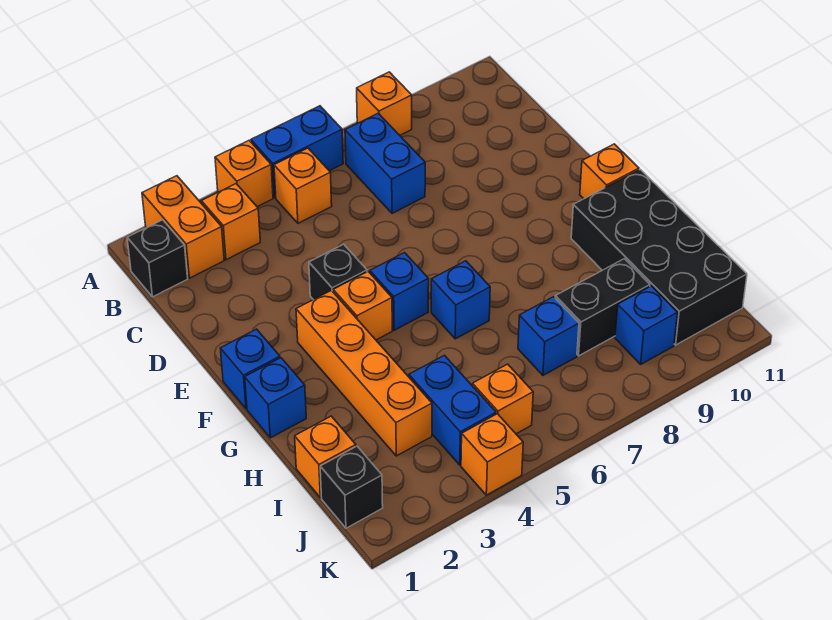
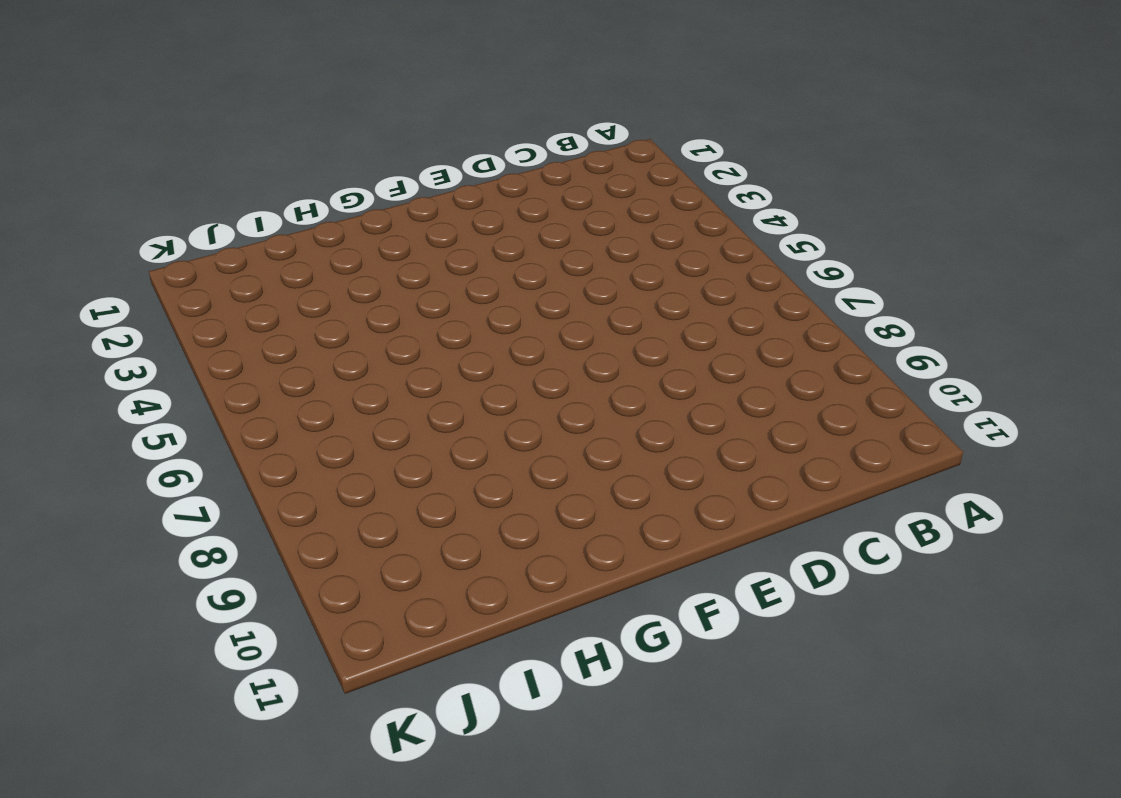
none -> orange brick A2:B2 level 1
none -> orange brick A4 level 1
none -> blue brick A5:A6 level 1

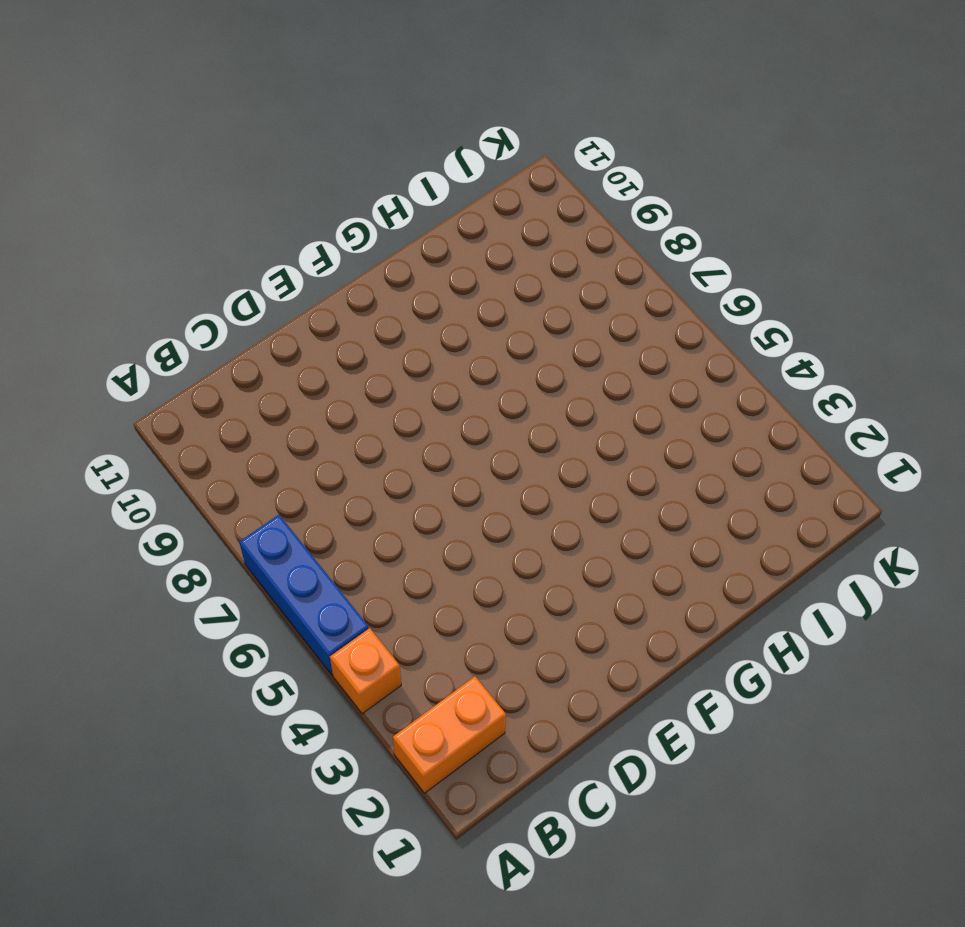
blue brick A5:A7 level 1 -> blue brick A5:A6 level 1
none -> orange brick A8 level 1
none -> black brick B1 level 1
none -> orange brick B3 level 1

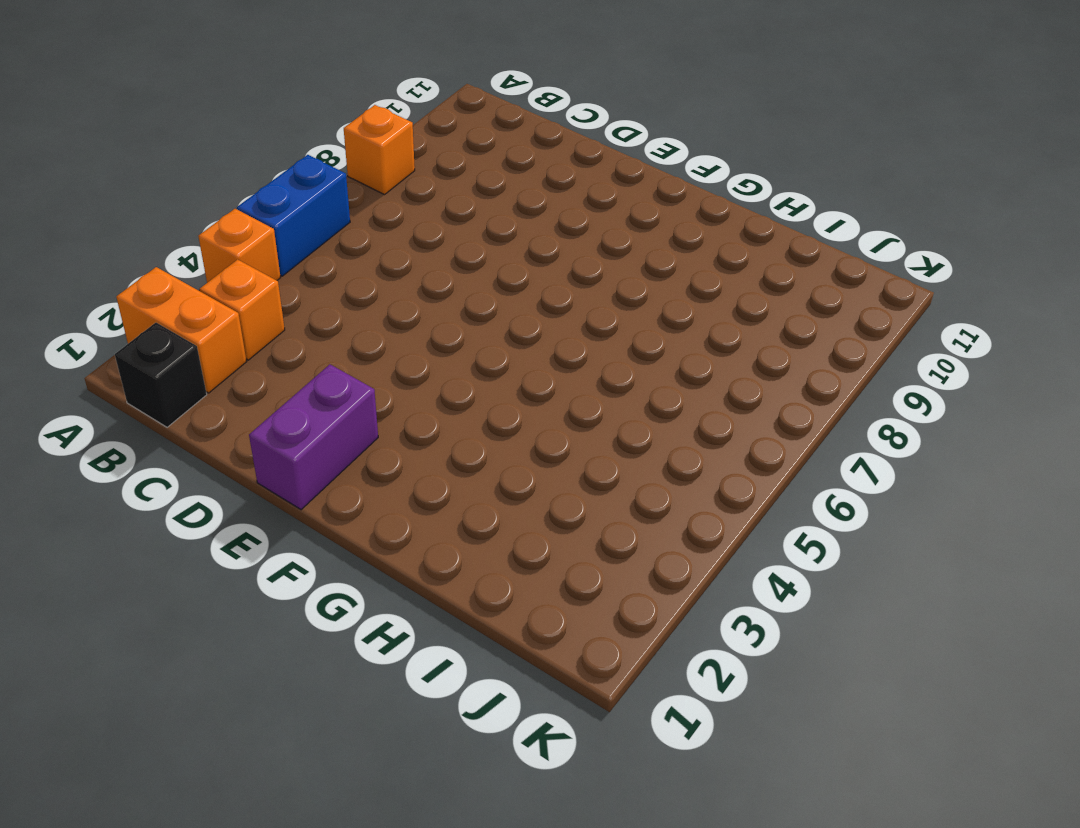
purple brick E1:E2 level 1 -> none
none -> orange brick B5 level 1
none -> blue brick B7:C7 level 1
none -> black brick E4 level 1

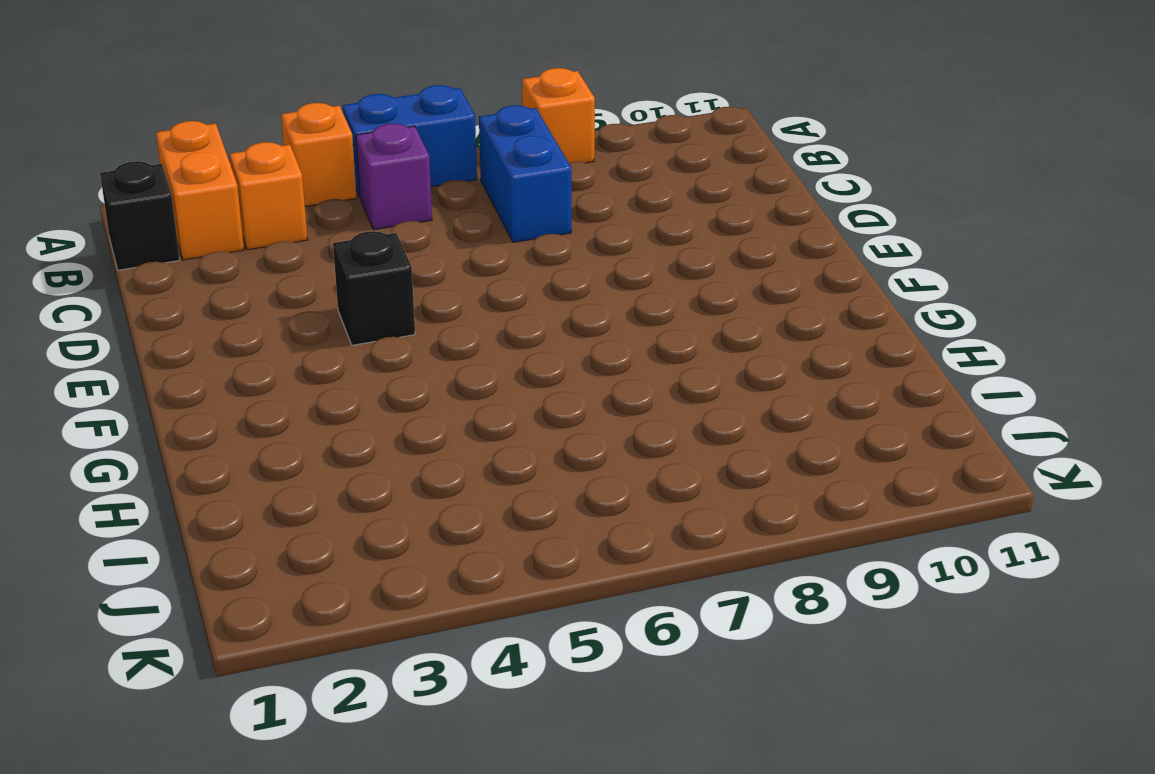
purple brick B5 level 1 -> orange brick B5 level 1
none -> blue brick F1 level 1
none -> orange brick F3:I3 level 1
none -> orange brick F4 level 1

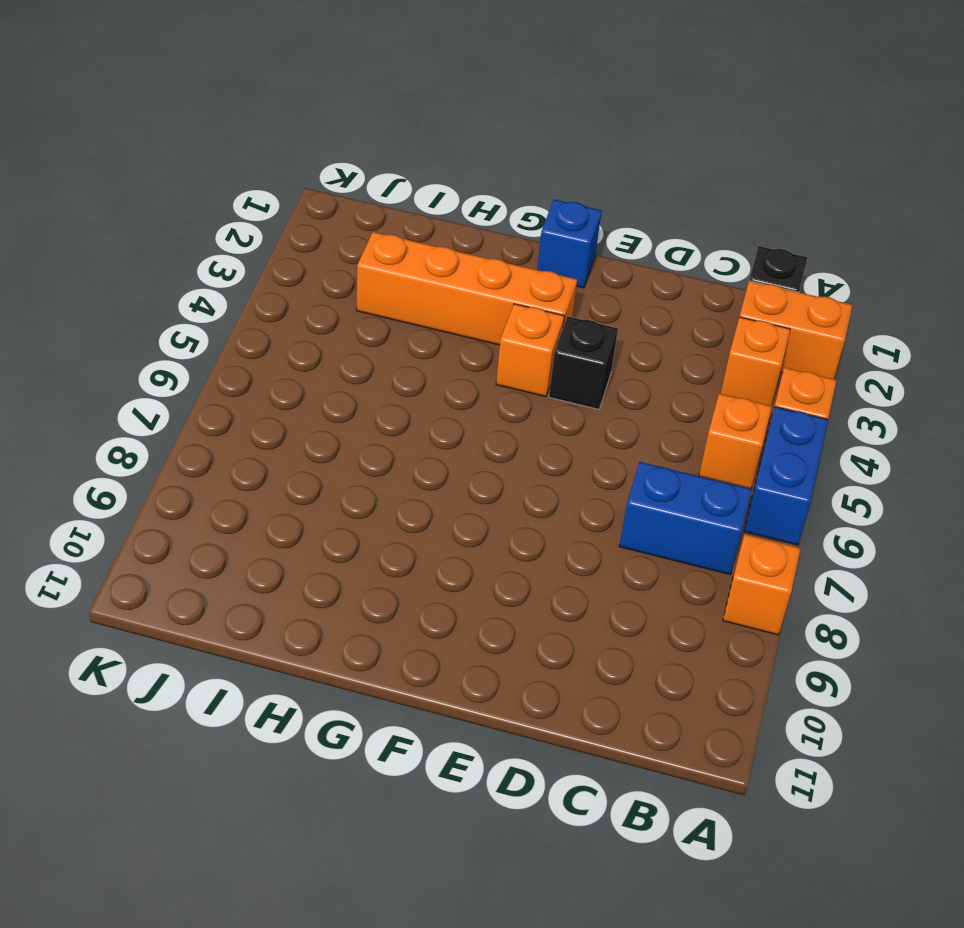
none -> blue brick F5 level 1
none -> orange brick F11 level 1
none -> blue brick G1 level 1

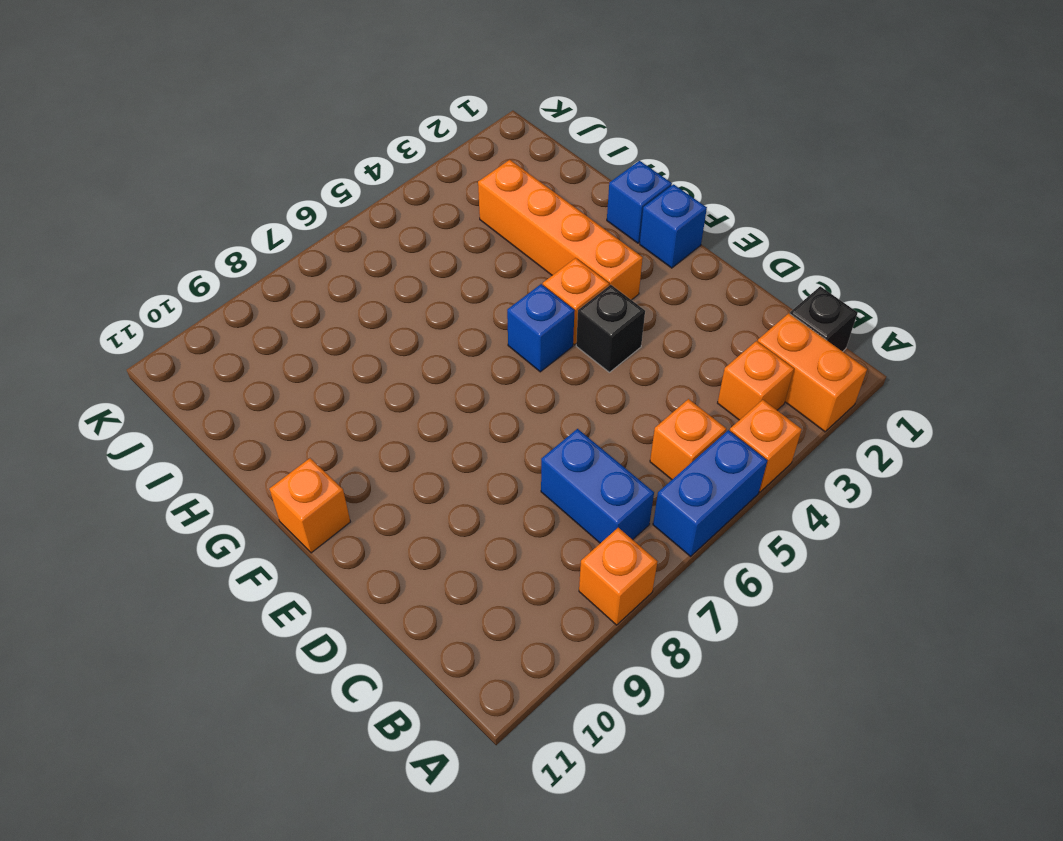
none -> blue brick G6 level 1
none -> black brick G10:J11 level 1
none -> orange brick I1 level 1

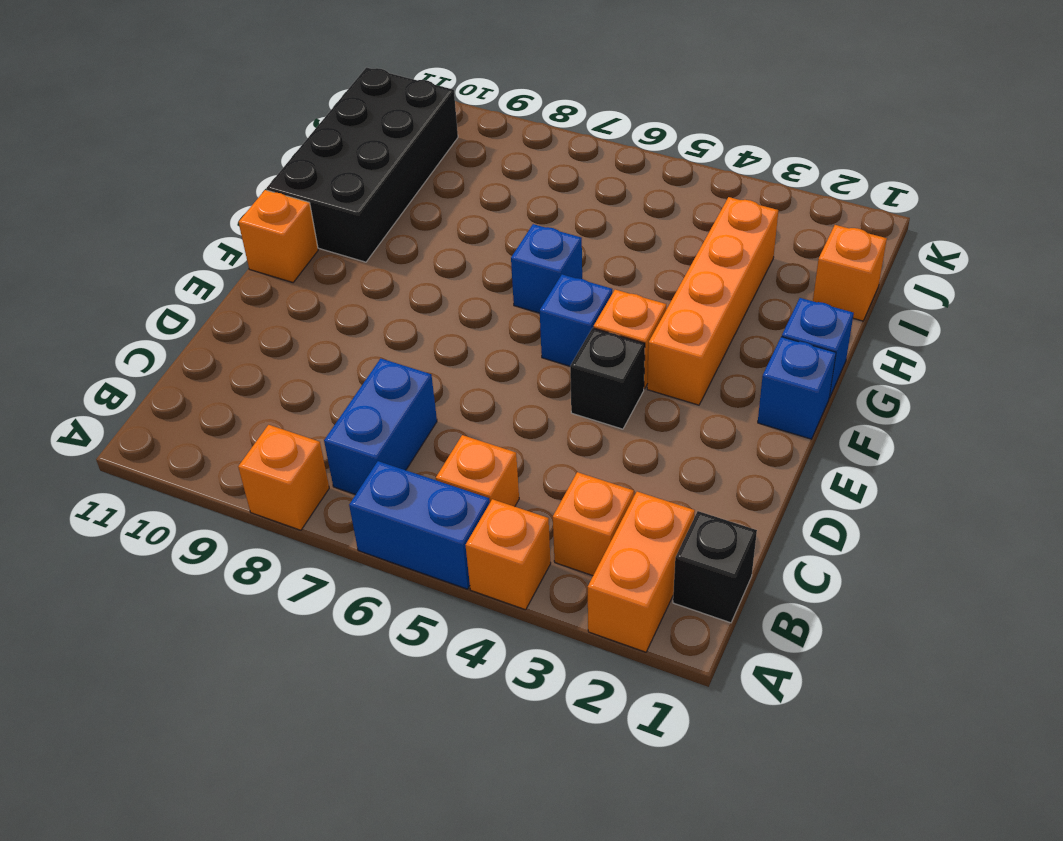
none -> blue brick I4:J4 level 1
none -> blue brick I7 level 1
none -> black brick I8:I9 level 1

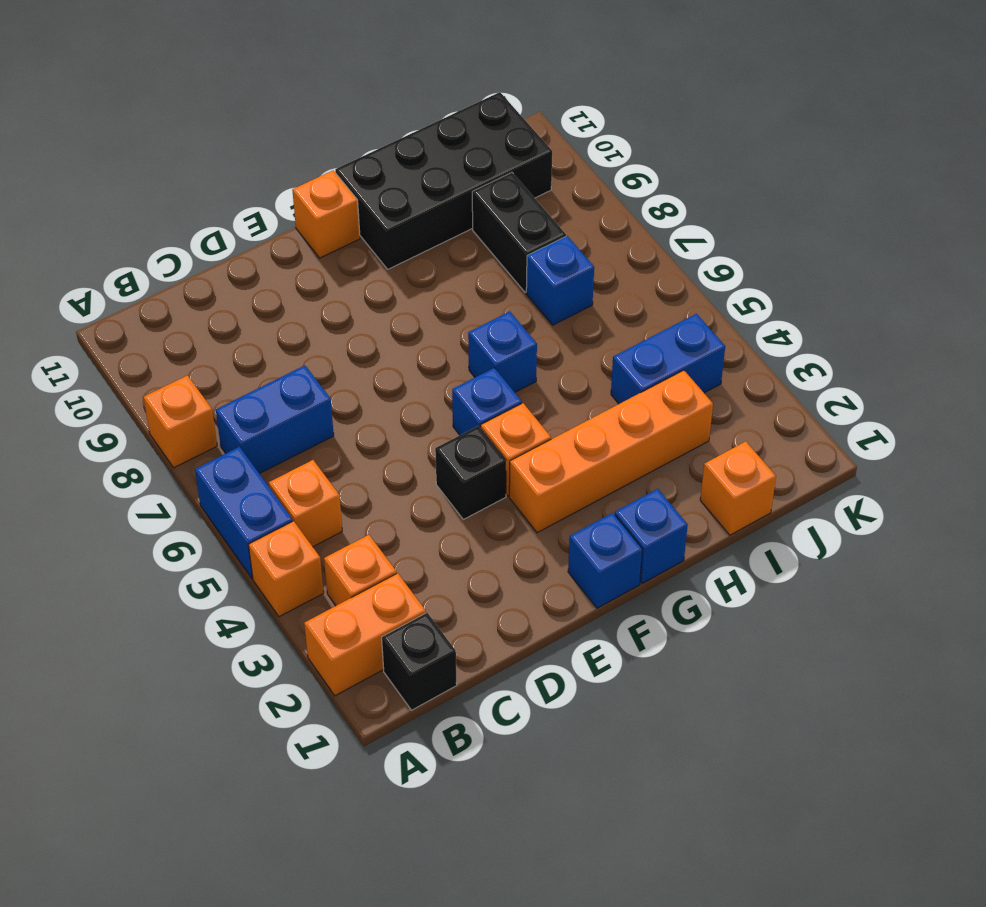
none -> black brick J1 level 1
none -> orange brick J5 level 1
none -> blue brick J9 level 1

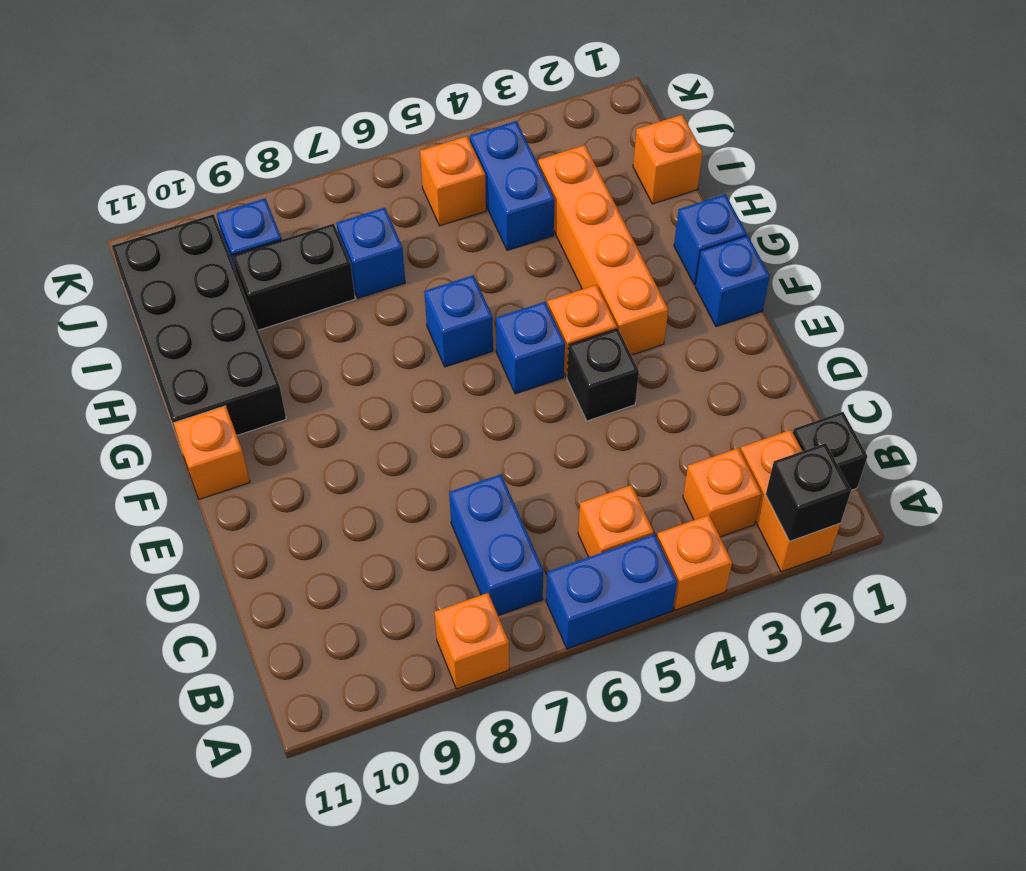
black brick A2 level 2 -> black brick J1 level 1
none -> orange brick K4 level 1

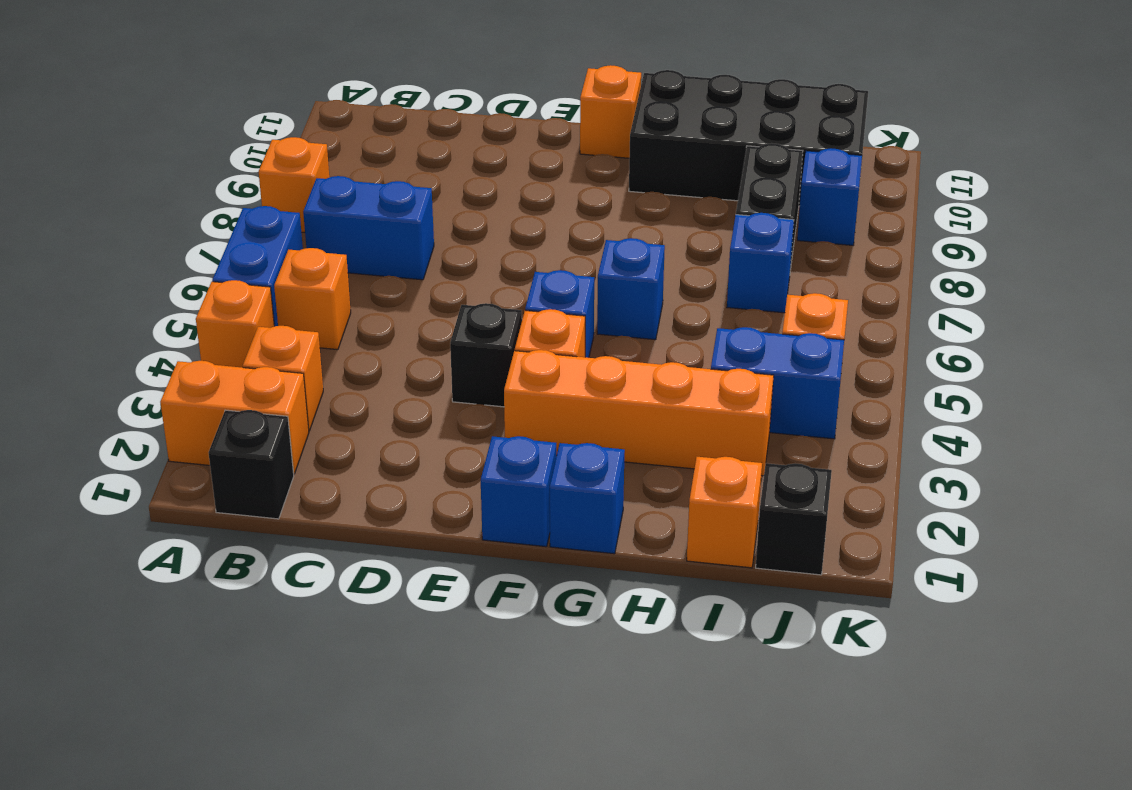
none -> orange brick K4 level 1

